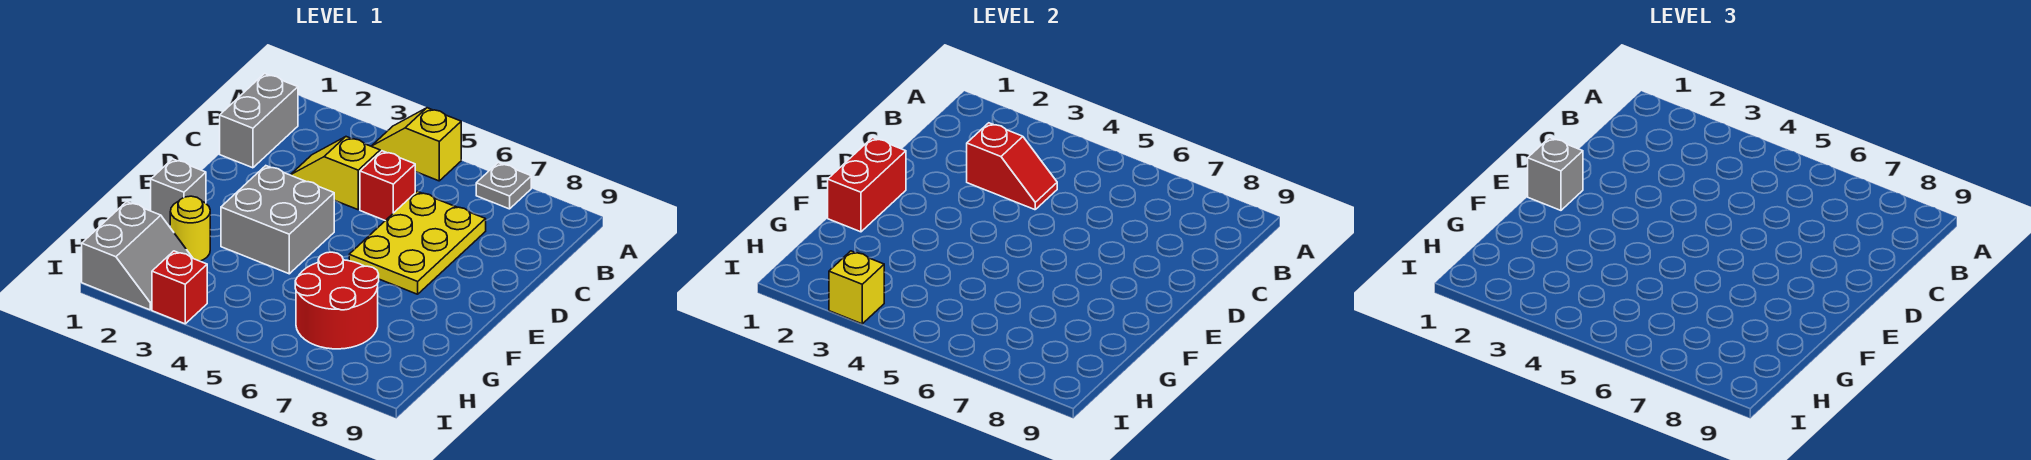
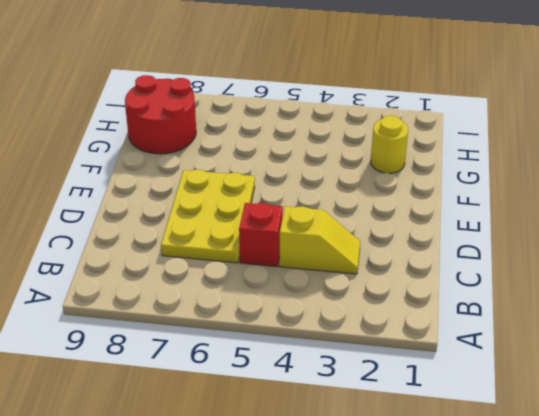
red round brick G8:H9 level 1 -> red round brick G6:H7 level 1
none -> yellow slope A4:A5 level 1 top 5
none -> grey plate A7 level 1
none -> grey brick B1:C1 level 1

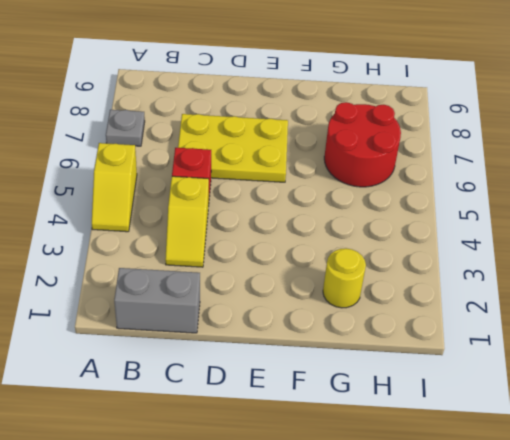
none -> grey brick E3:F4 level 1
none -> grey brick F1 level 1
none -> grey slope H1:I2 level 1 top 1

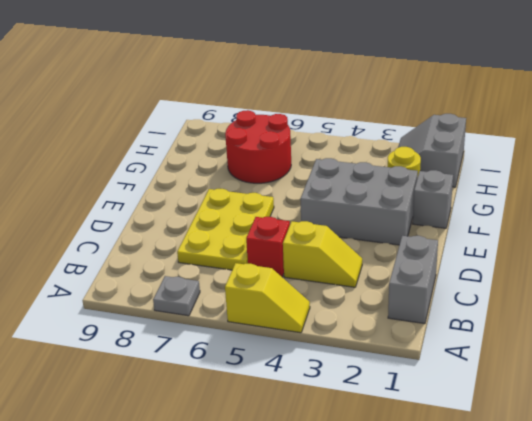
grey brick E2:F4 level 1 -> grey brick E3:F4 level 1
none -> red brick I3 level 1
none -> red slope C3:C4 level 2 top 3
none -> red brick E1:F1 level 2

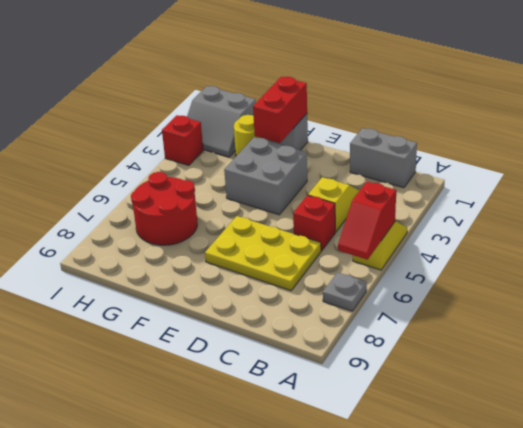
red slope A5:A6 level 2 top 5 -> red slope C3:C4 level 2 top 3
red brick F1:F2 level 2 -> red brick E1:F1 level 2
none -> yellow brick I3 level 2
none -> grey brick E1 level 3

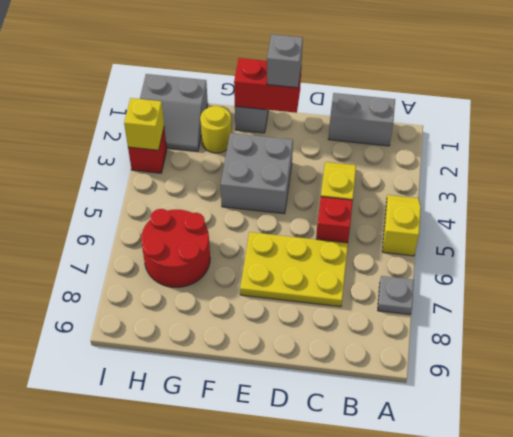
none -> red slope C3:C4 level 2 top 3

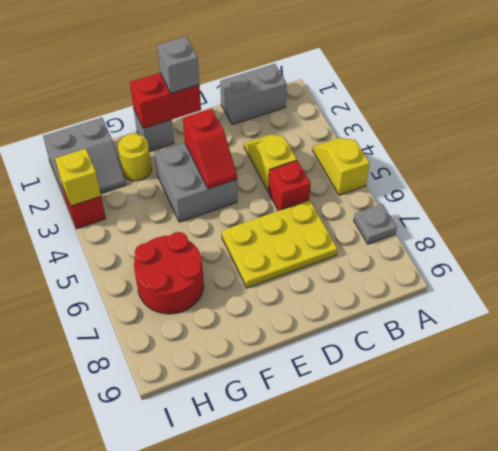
red slope E3:E4 level 2 top 3 -> red slope C3:C4 level 2 top 3

